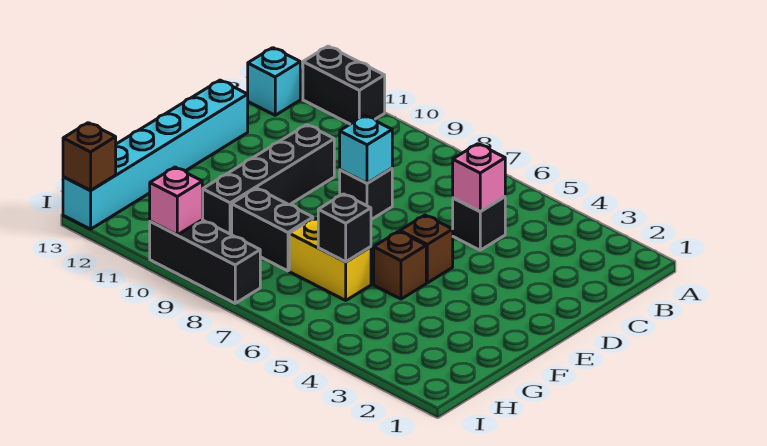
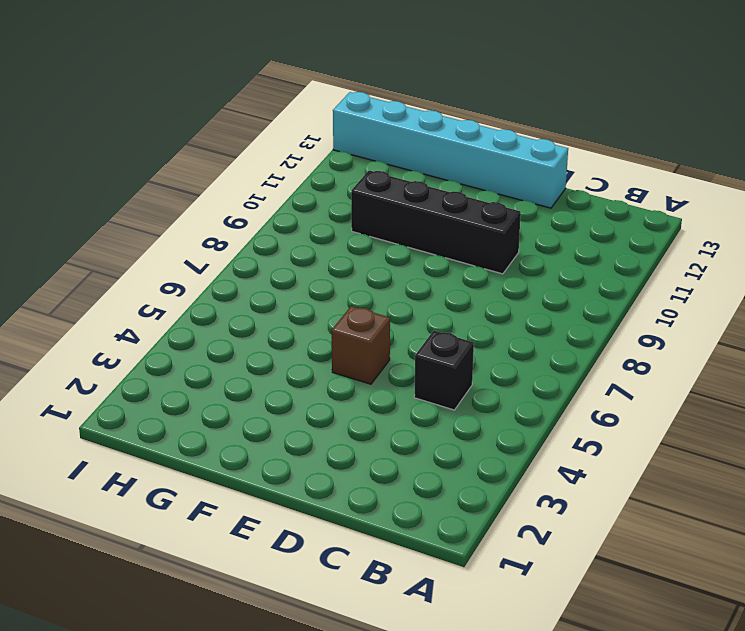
none -> black brick A11:A12 level 1
none -> cyan brick B13 level 1
none -> black brick D8 level 1

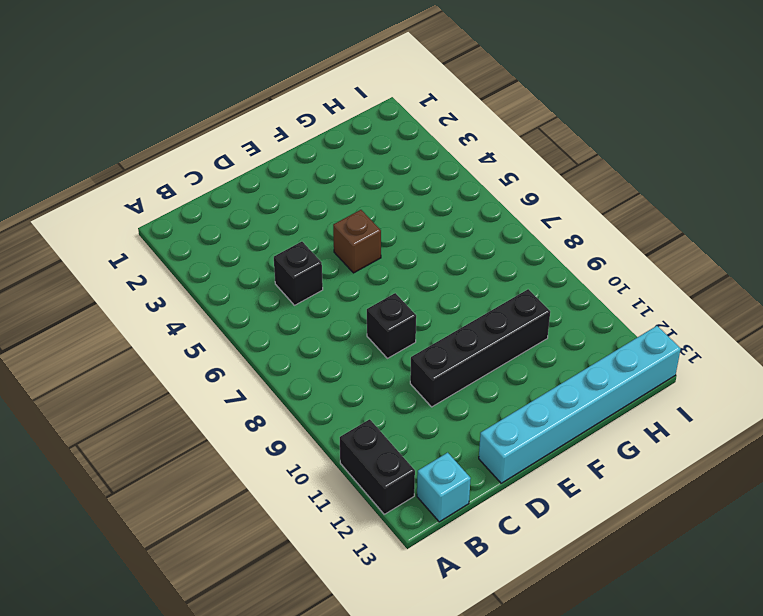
none -> brown brick F5 level 1
none -> yellow brick G6:G7 level 1
none -> black brick G8:G9 level 1

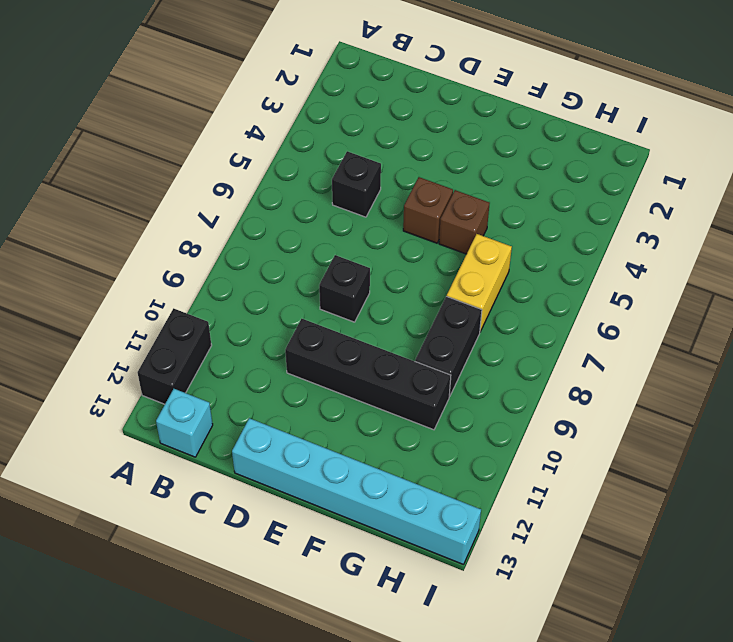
none -> black brick I8:I10 level 1
none -> pink brick C5 level 2
none -> cyan brick D8 level 2

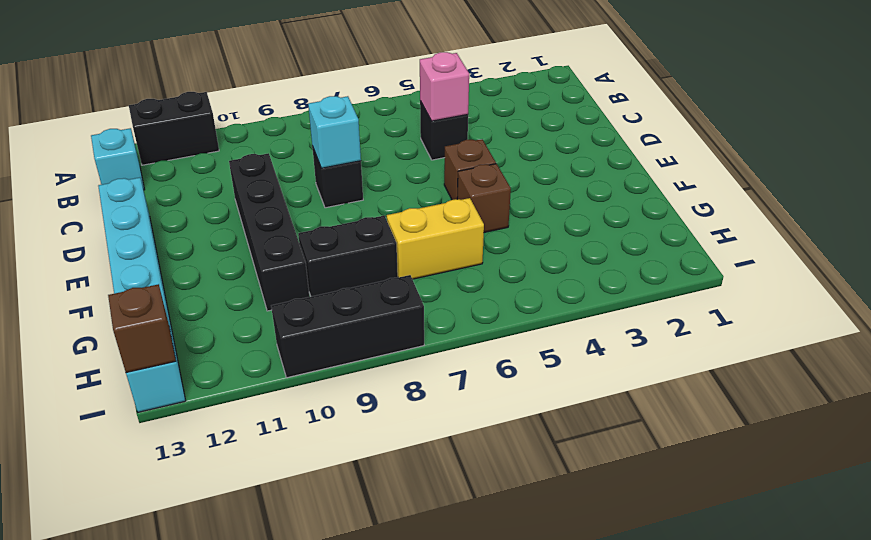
none -> black brick G6 level 2
none -> pink brick I10 level 2

